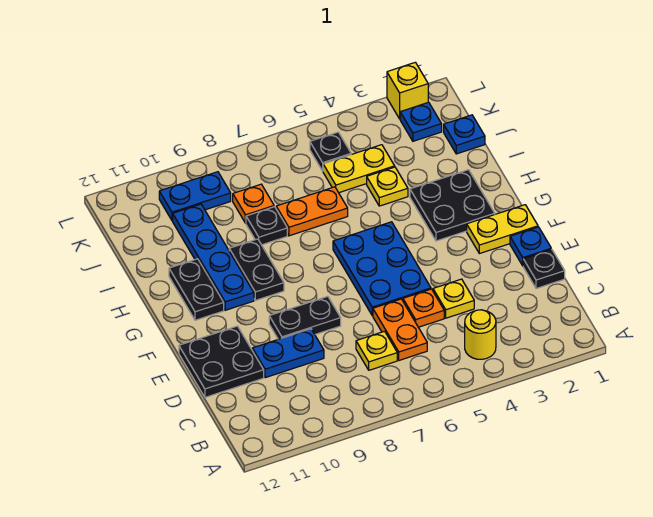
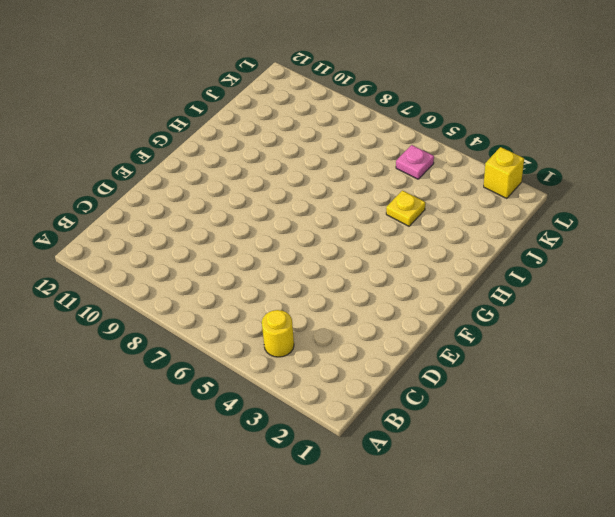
pink plate K5 level 1 -> black plate K5 level 1
none -> orange plate C6:D6 level 1
none -> yellow plate C7 level 1
none -> black plate D1 level 1

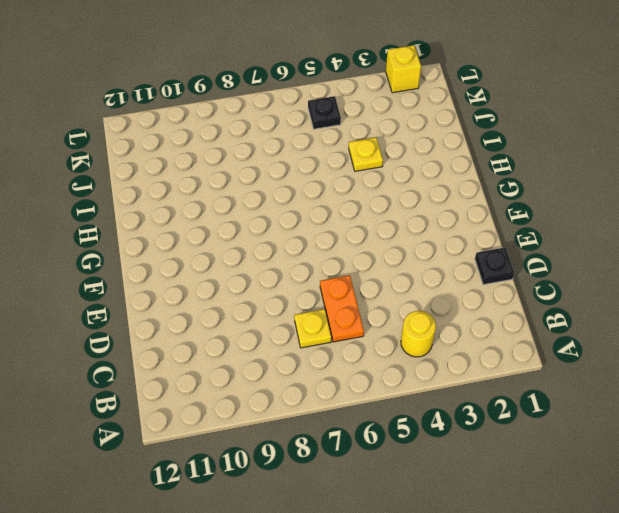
none -> yellow plate D4 level 1
none -> orange plate D5 level 1
none -> blue plate D9:D10 level 1

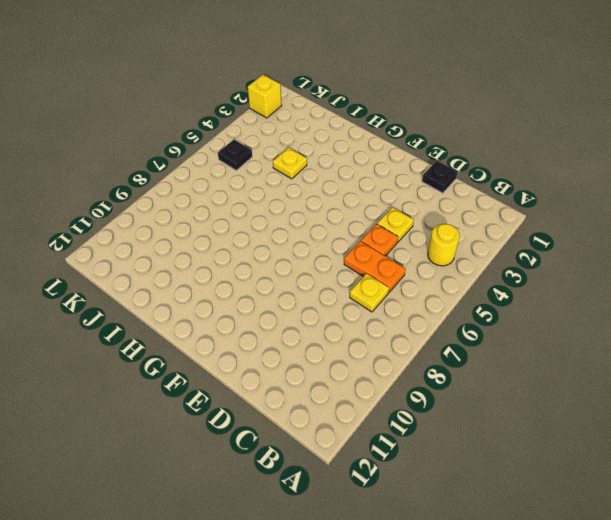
none -> blue plate D9:D10 level 1
none -> black plate D11:E12 level 1
none -> blue plate E1 level 1

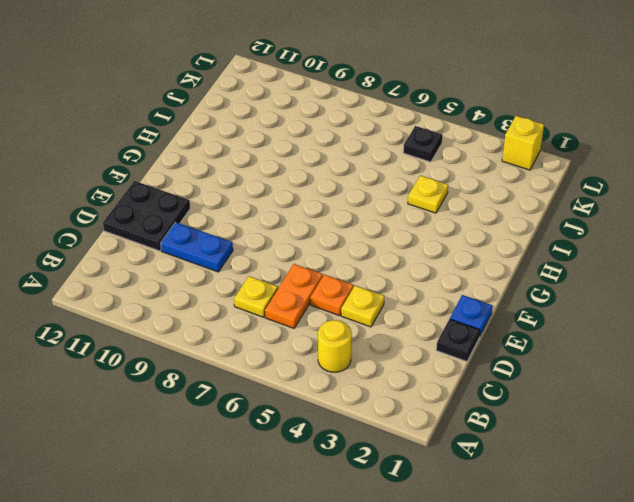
none -> blue plate E5:G6 level 1
none -> black plate E8:E9 level 1
none -> yellow plate F1:F2 level 1

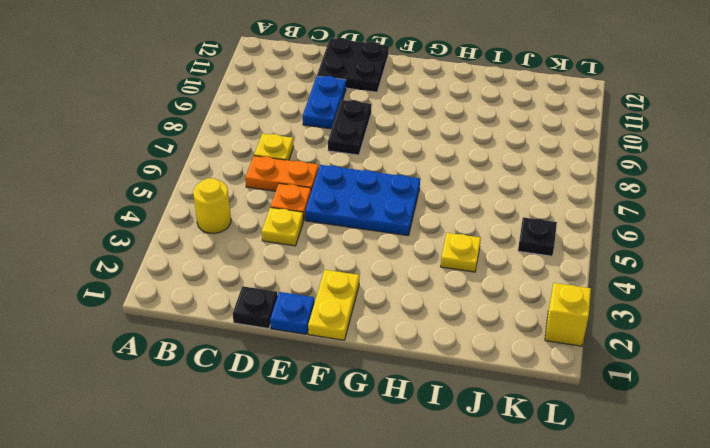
none -> black plate G2:H3 level 1
none -> black plate G9:H9 level 1
none -> blue plate G10:J10 level 1

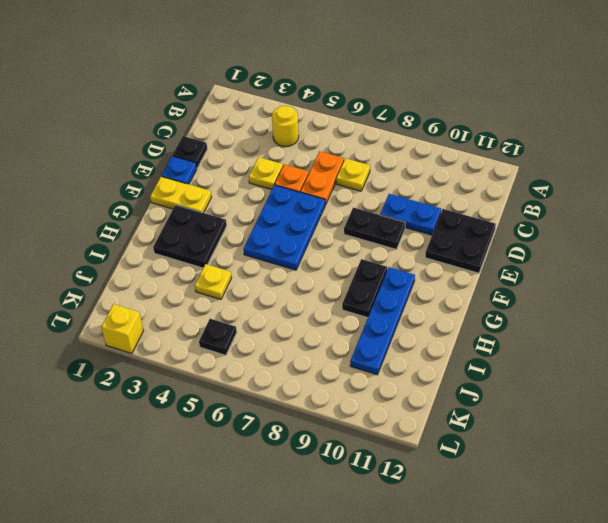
none -> black plate G11:H11 level 1
none -> orange plate I6:I7 level 1
none -> black plate I8 level 1

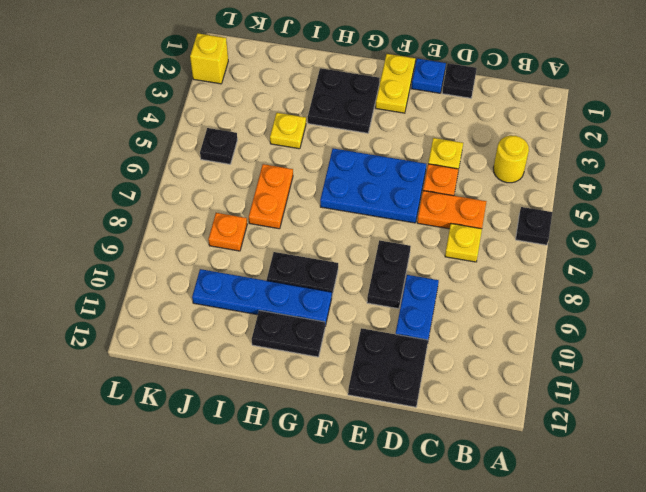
black plate A6 level 1 -> black plate I8 level 1
none -> blue plate J1 level 1
none -> yellow plate J4:J5 level 1
none -> blue plate K2 level 1

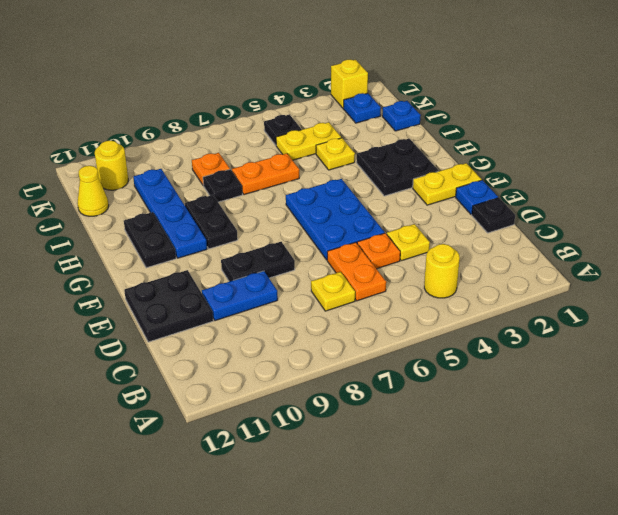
yellow cone J12 level 1 -> none
yellow round brick K11 level 1 -> none
none -> blue plate K9:K10 level 1

